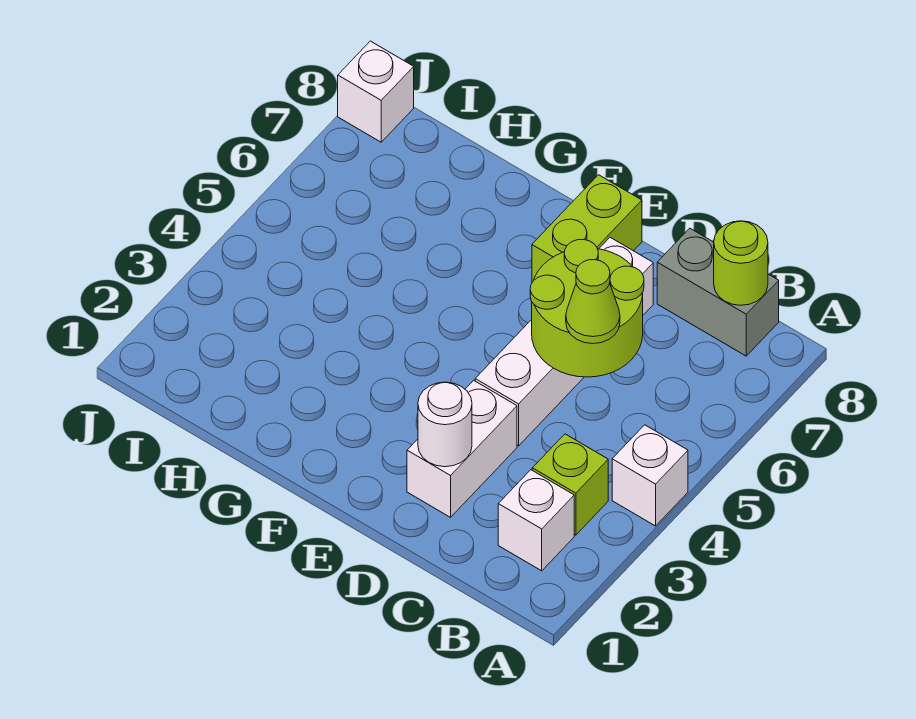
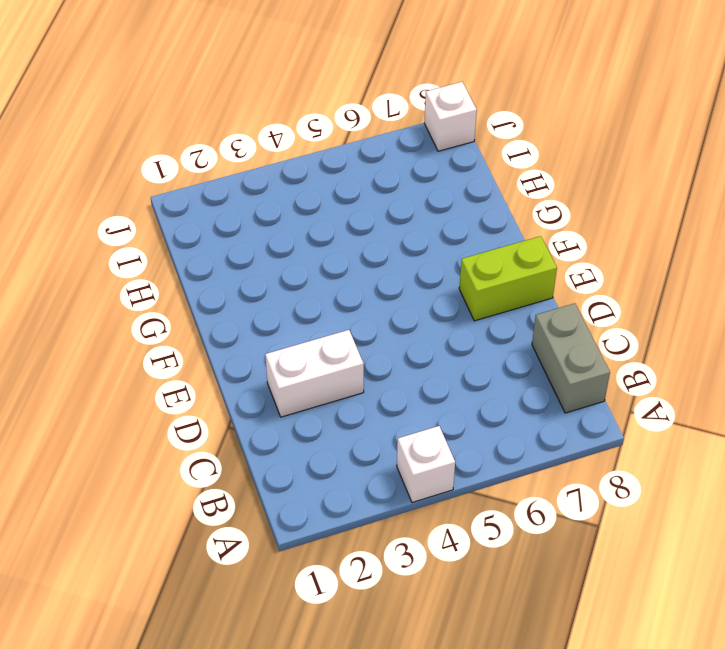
none -> white brick B2 level 1
none -> lime brick B3 level 1
none -> white brick D4:D7 level 1

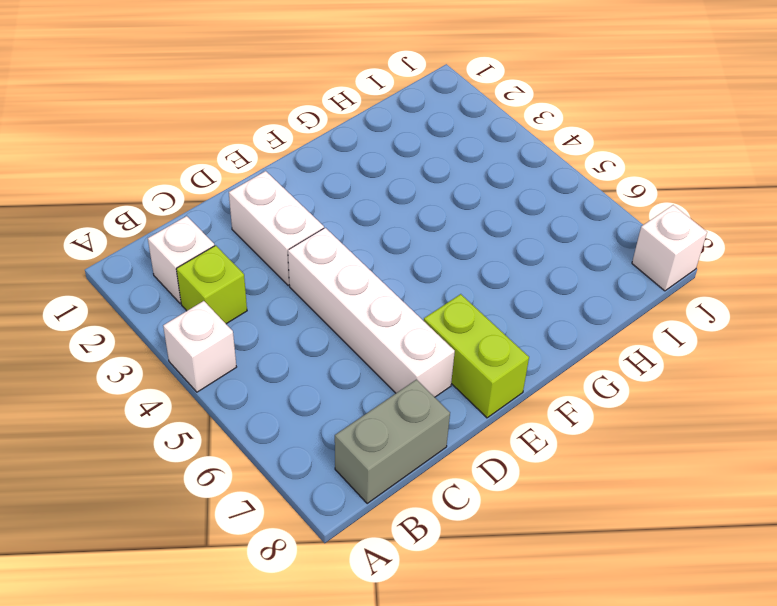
none -> lime round brick B8 level 2
none -> lime round brick C5:D6 level 2
none -> white round brick D2 level 2

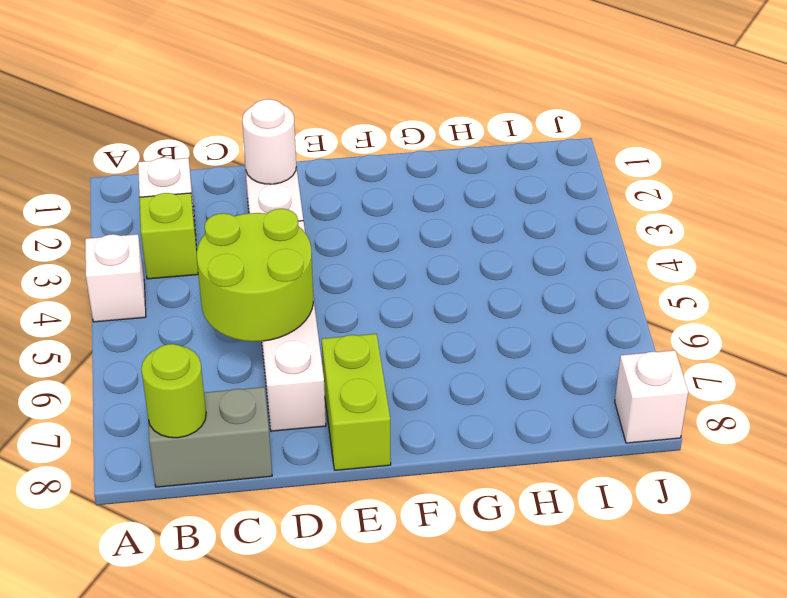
none -> lime cone C5 level 3

